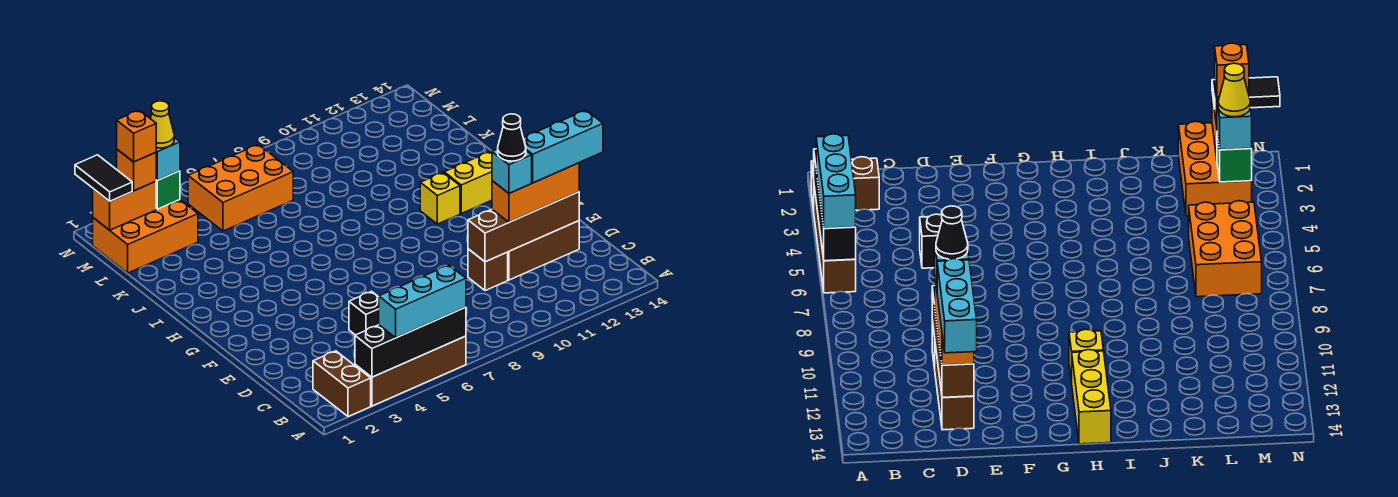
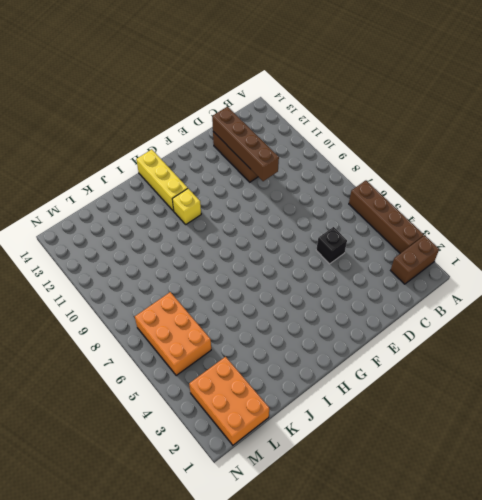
none -> brown brick D10 level 1
none -> black brick A3:A6 level 2
none -> orange brick M1:M2 level 2

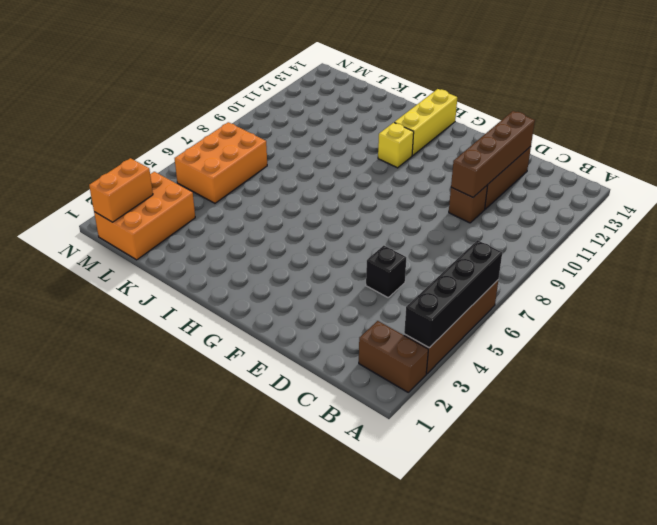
none -> green brick M3 level 2
none -> cyan brick A4:A6 level 3
none -> orange brick D11:D13 level 3

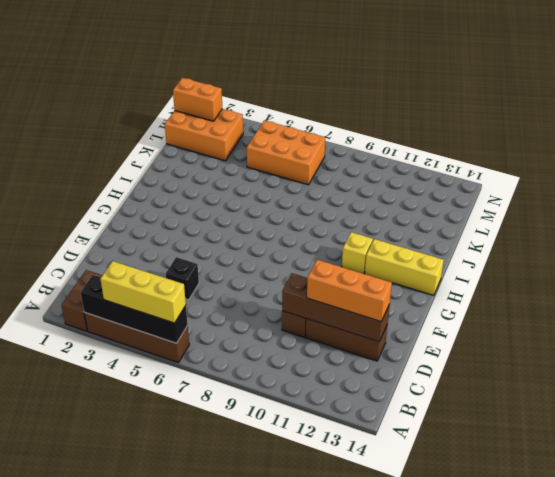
yellow brick A4:A6 level 3 -> cyan brick A4:A6 level 3
none -> green brick M3 level 2
none -> black tile M1:N1 level 3
none -> orange brick M2 level 3

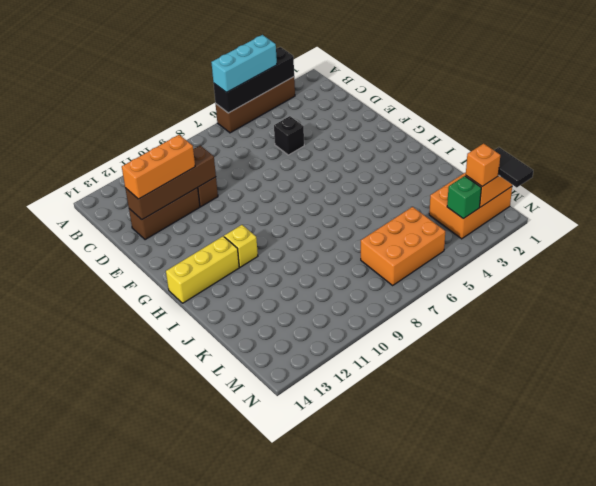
none -> brown brick A2:B2 level 1
none -> cyan brick M3 level 3
none -> cyan brick D11 level 4

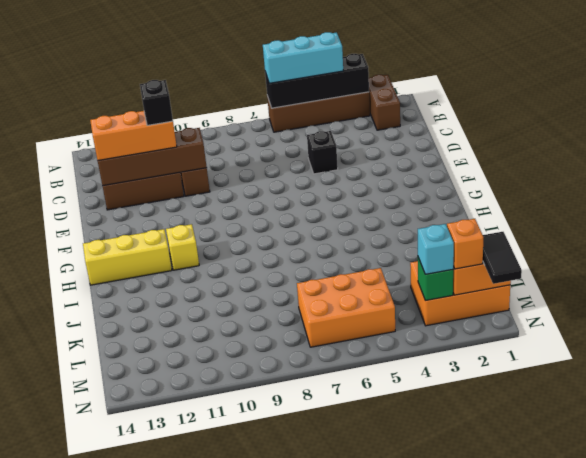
black brick D11 level 4 -> cyan brick D11 level 4
none -> cyan brick D12:D14 level 4
none -> orange brick M2 level 4
none -> yellow cone M3 level 4

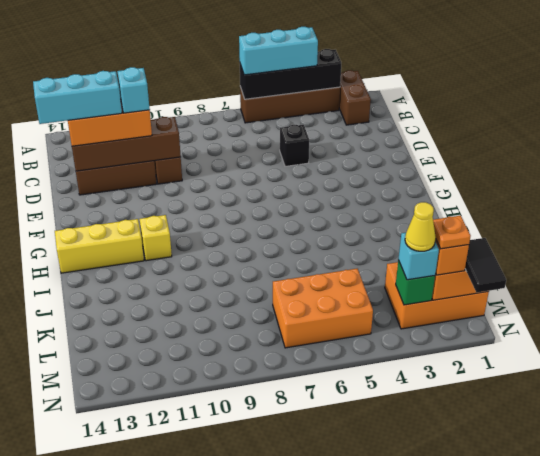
orange plate M2 level 4 -> orange brick M2 level 4
none -> black cone D11 level 5

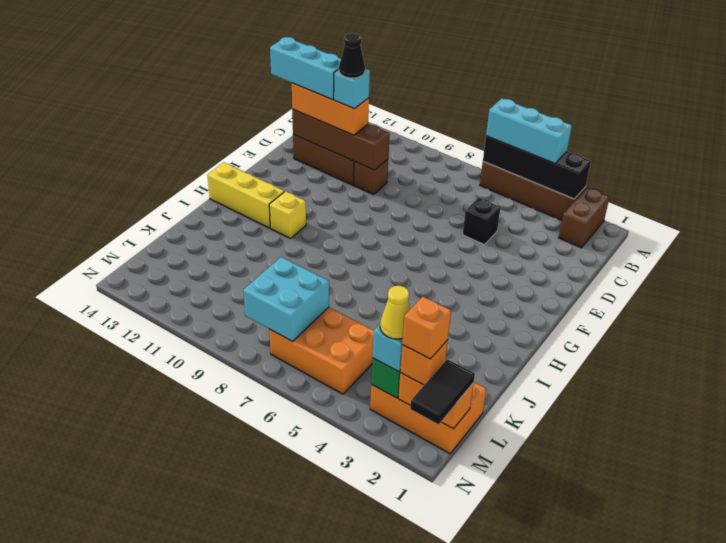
cyan brick L7:M8 level 2 -> none

